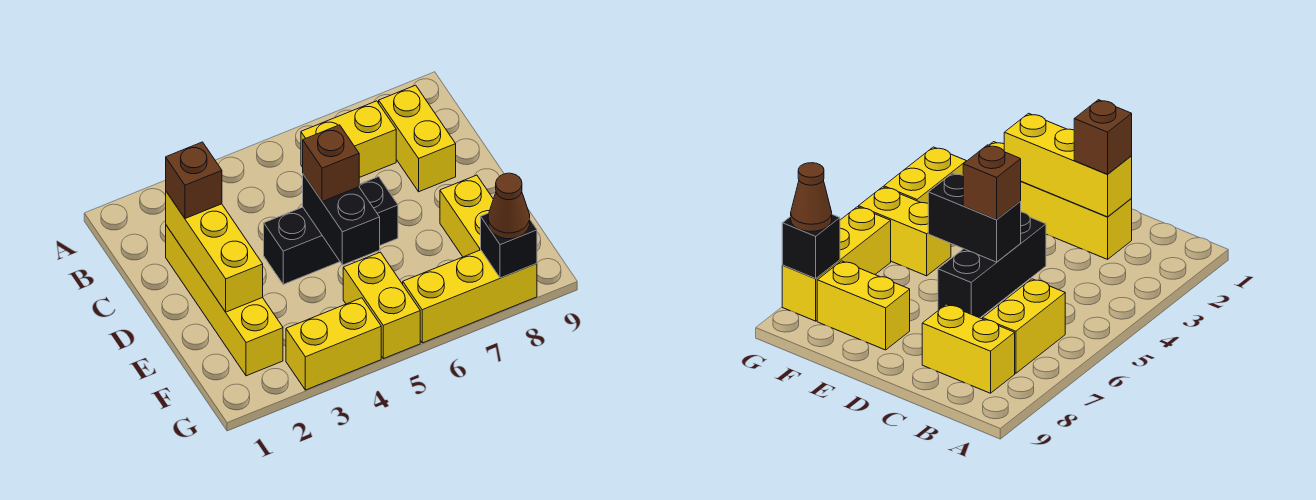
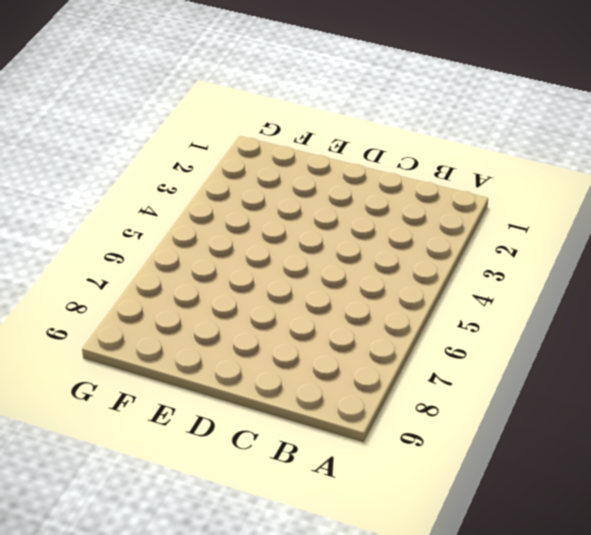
none -> yellow brick B6:B7 level 1
none -> yellow brick B8:C8 level 1
none -> yellow brick C2:F2 level 1

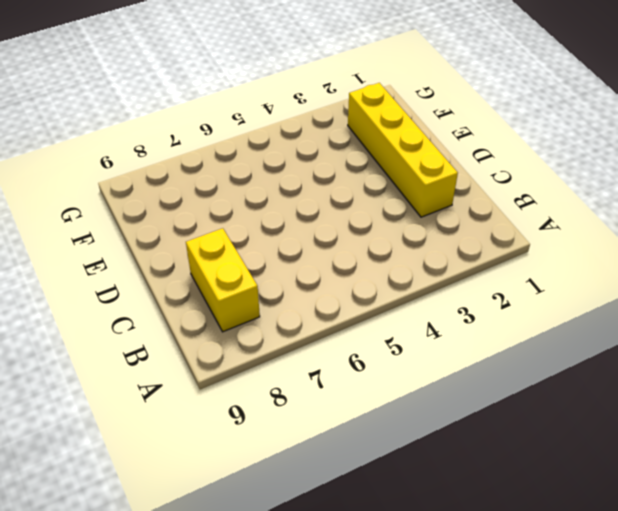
none -> yellow brick B6:B7 level 1
none -> black brick D4:D6 level 1
none -> yellow brick E8:F8 level 1

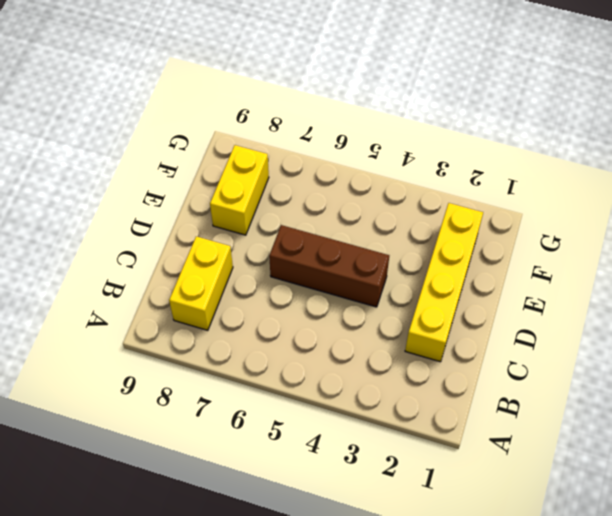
brown brick D4:D6 level 1 -> black brick D4:D6 level 1
none -> yellow brick B6:B7 level 1
none -> yellow brick F5:G5 level 1
none -> yellow brick G3:G4 level 1

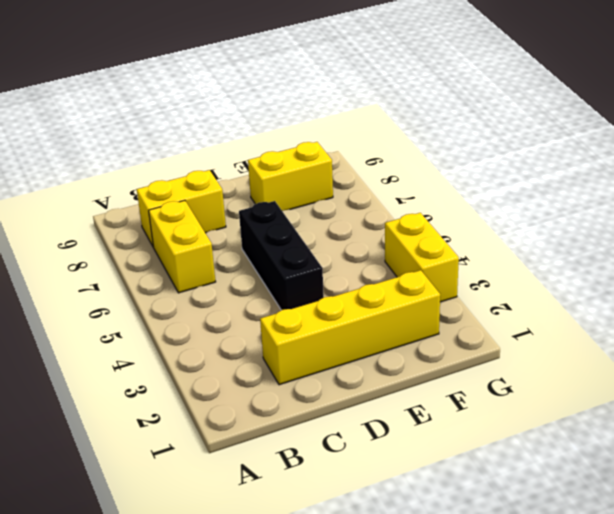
none -> yellow brick F5:G5 level 1
none -> yellow brick G6:G8 level 1
none -> yellow brick C2:E2 level 2

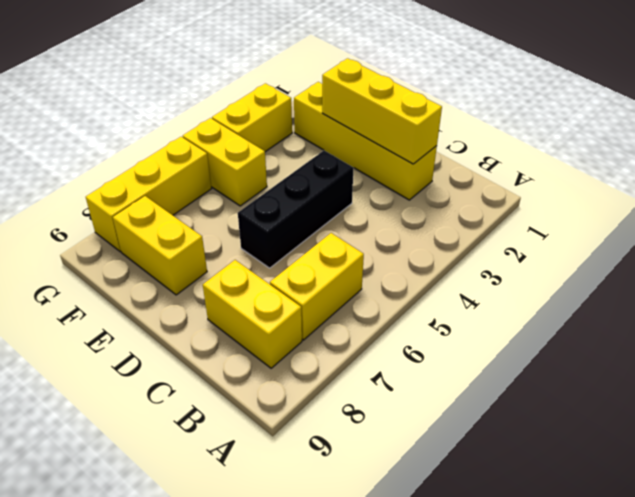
none -> black brick D5:E5 level 2
none -> black brick G8 level 2
none -> brown brick C2 level 3

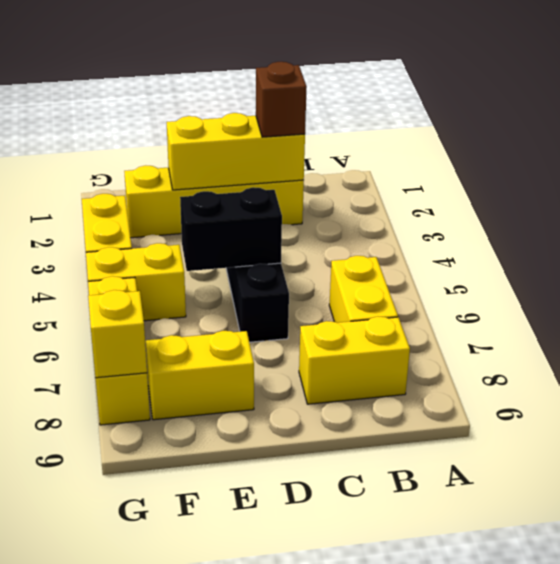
yellow brick G8 level 2 -> black brick G8 level 2
none -> brown brick D5 level 3
none -> brown cone G8 level 3

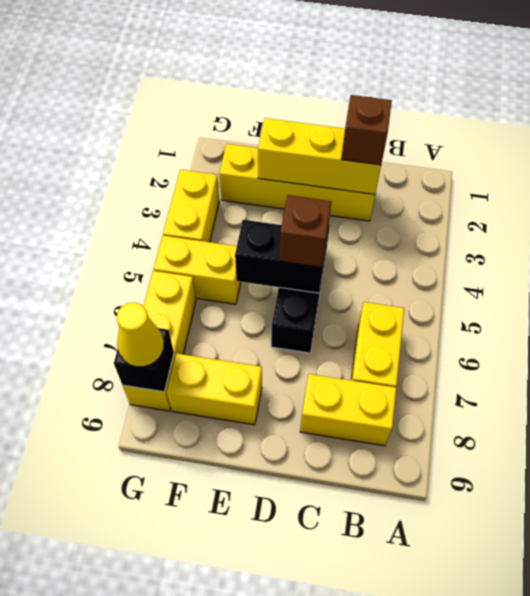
yellow cone G8 level 3 -> brown cone G8 level 3

